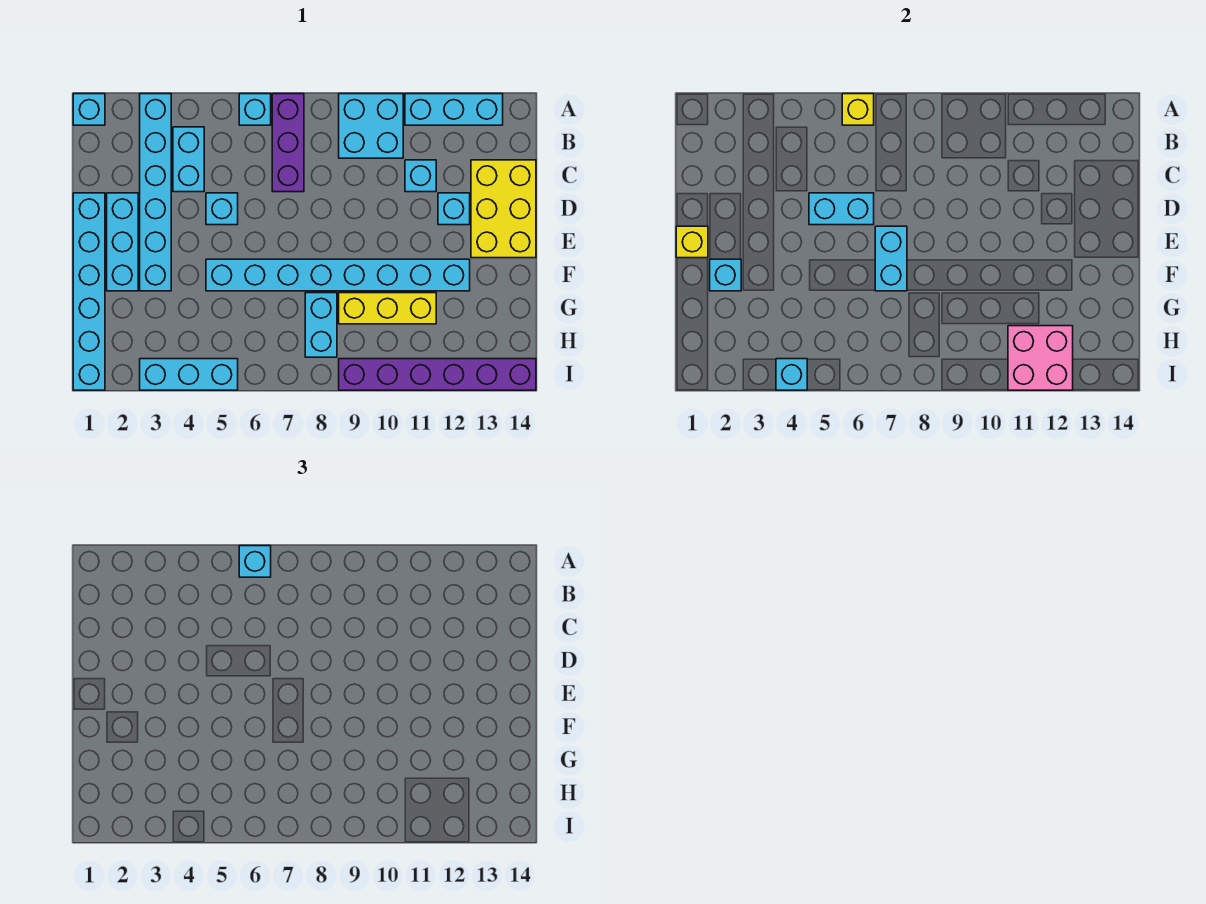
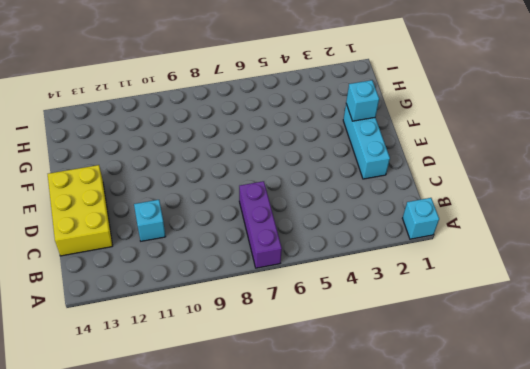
none -> cyan brick A3:F3 level 1
none -> cyan brick A6 level 1
none -> cyan brick A9:B10 level 1

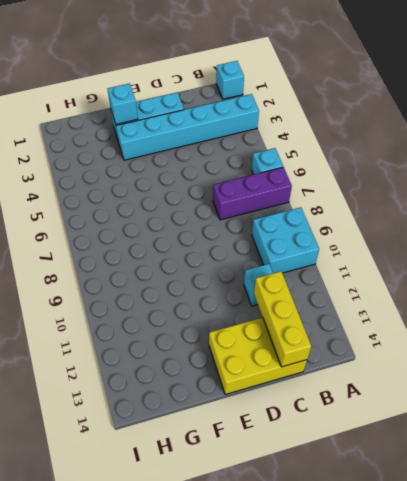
yellow brick C12:C14 level 2 -> yellow brick G9:G11 level 1
none -> cyan brick A11:A13 level 1
none -> cyan brick B4:C4 level 1
none -> cyan brick D1:I1 level 1

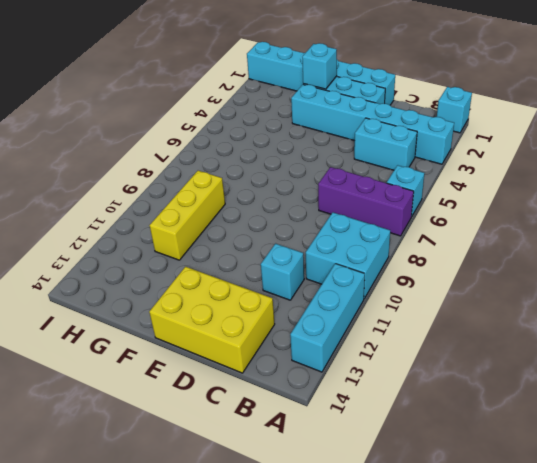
none -> cyan brick D5 level 1
none -> cyan brick D12 level 1
none -> cyan brick F5:F12 level 1

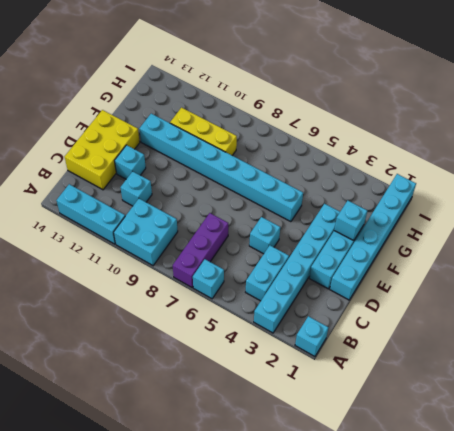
none -> cyan brick G8:H8 level 1
none -> cyan brick I3:I5 level 1
none -> purple brick I9:I14 level 1

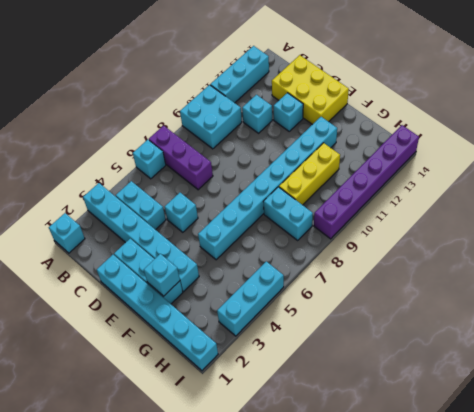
none -> yellow brick A6 level 2
none -> cyan brick D5:D6 level 2
none -> yellow brick E1 level 2

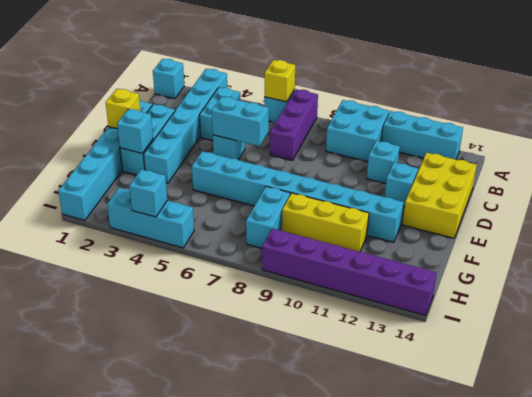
none -> cyan brick E7:F7 level 2
none -> pink brick H11:I12 level 2
none -> cyan brick A6 level 3

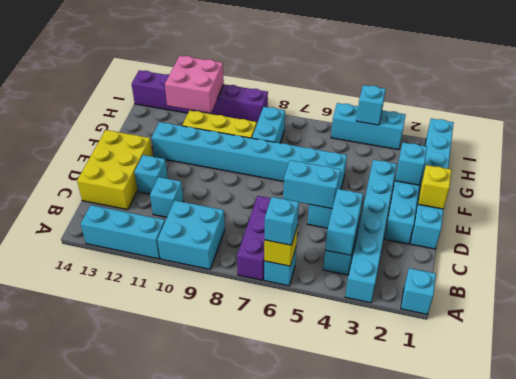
cyan brick B4:C4 level 2 -> cyan brick E7:F7 level 2

